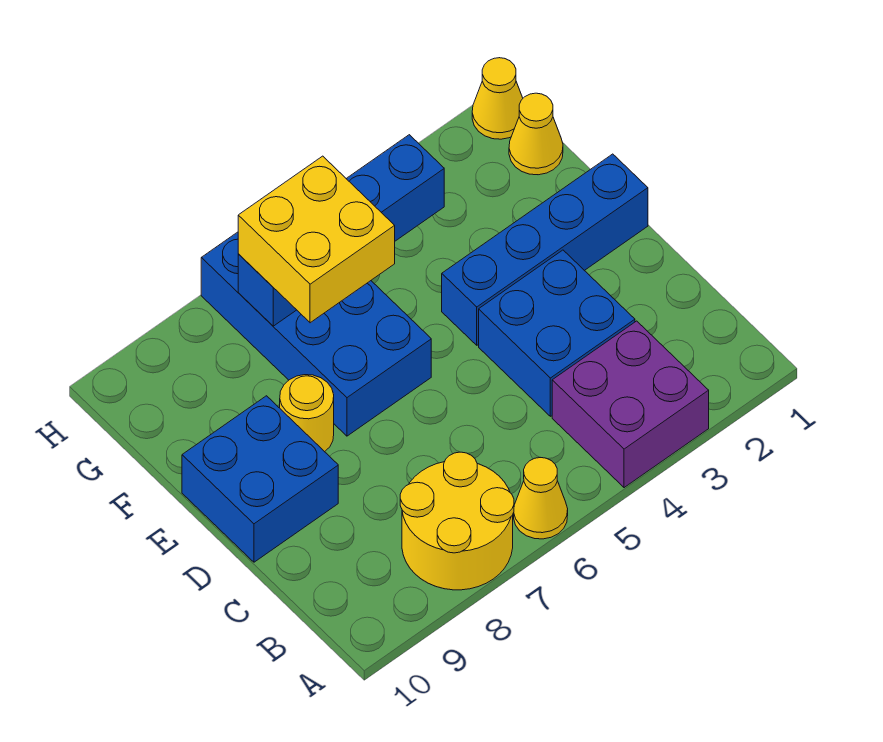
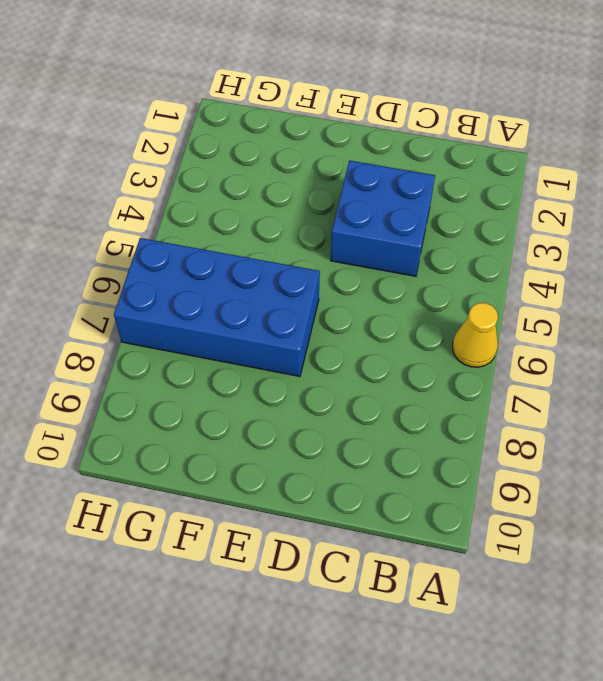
none -> purple brick A3:B4 level 1
none -> yellow round brick A7:B8 level 1
none -> blue brick D9:E10 level 1

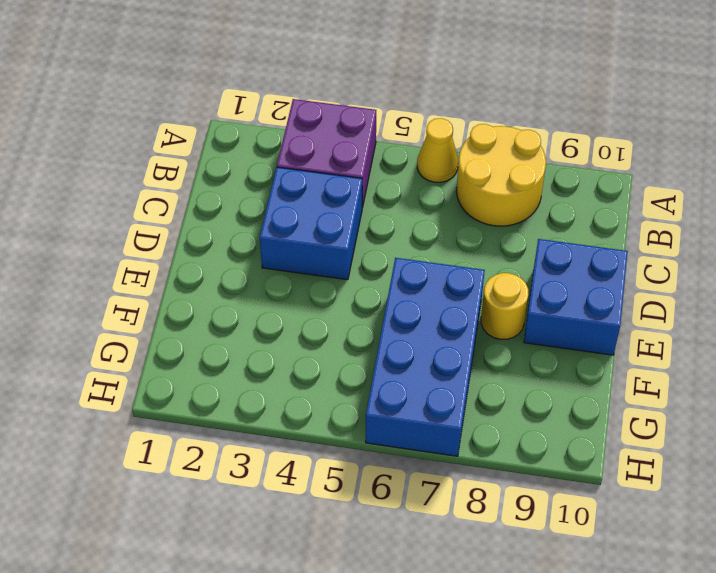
none -> blue brick E1:E4 level 1
none -> yellow cone G1 level 1
none -> yellow cone H1 level 1

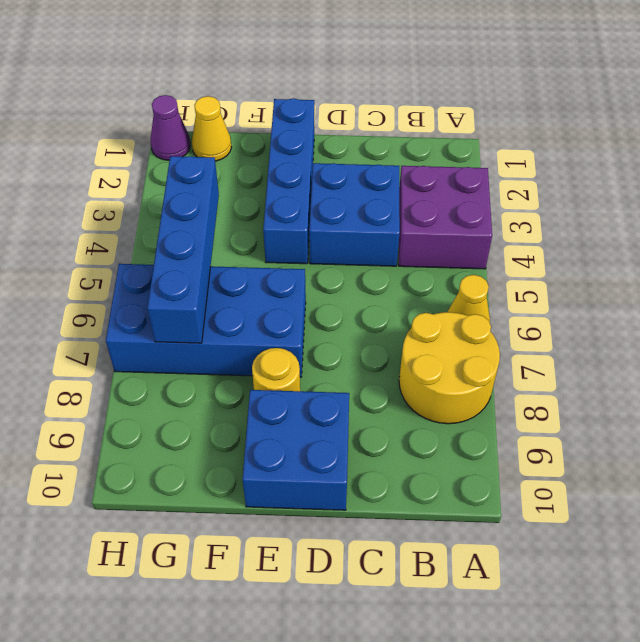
purple cone H1 level 1 -> yellow cone H1 level 1
none -> yellow brick F6:G7 level 3

